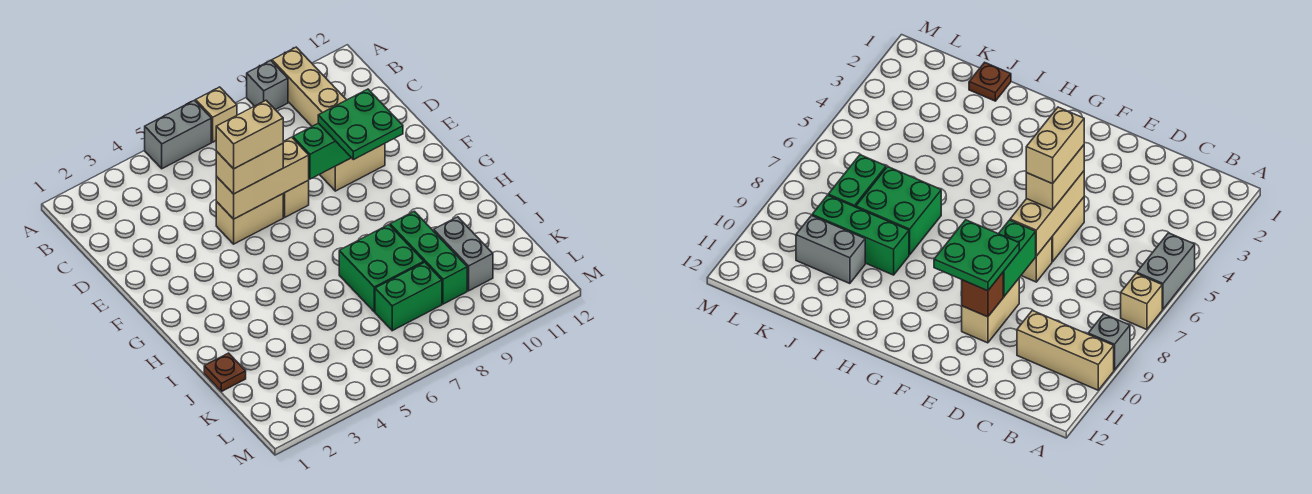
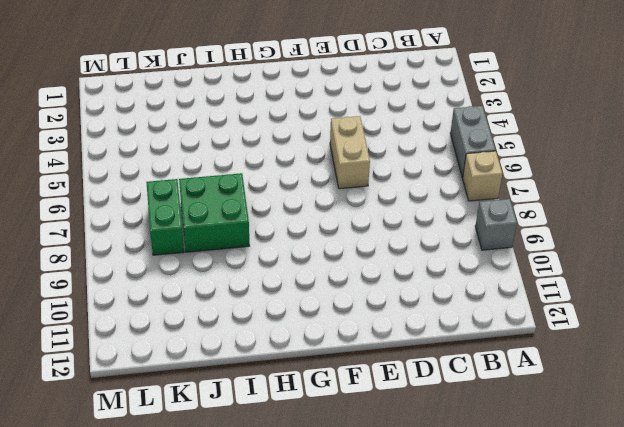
none -> tan brick A10:C10 level 1
none -> tan brick E7 level 1
none -> tan brick E9:E10 level 1

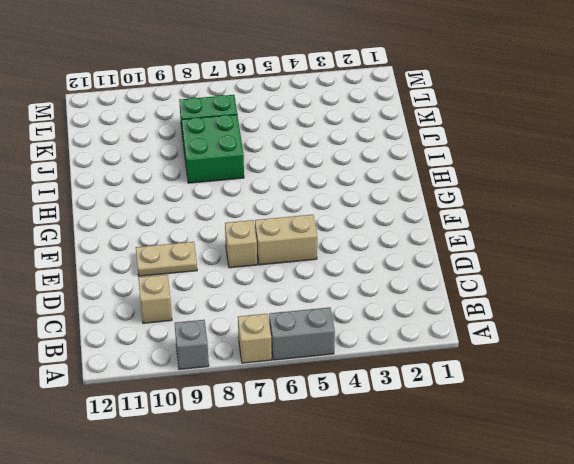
tan brick C10 level 1 -> tan brick A10:C10 level 1
tan plate E9:E10 level 1 -> tan brick E9:E10 level 1
none -> green brick I9:K9 level 1
none -> brown plate J1 level 1
none -> grey brick J10:K10 level 1

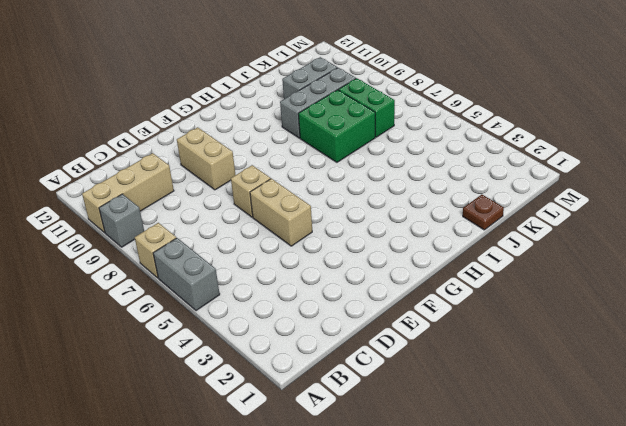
grey brick I9:K9 level 1 -> green brick I9:K9 level 1
none -> tan brick E5:E7 level 2
none -> green brick E8:E9 level 2
none -> brown brick E10 level 2

